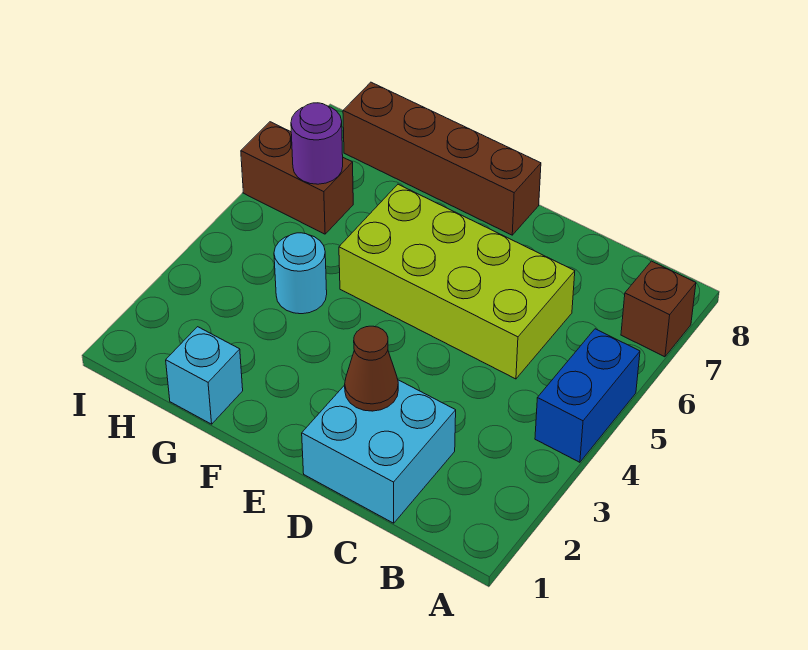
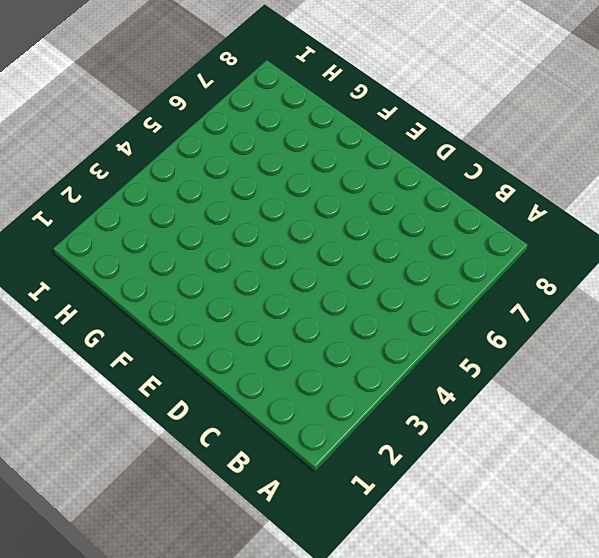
none -> blue brick A4:A5 level 1
none -> brown brick A7 level 1

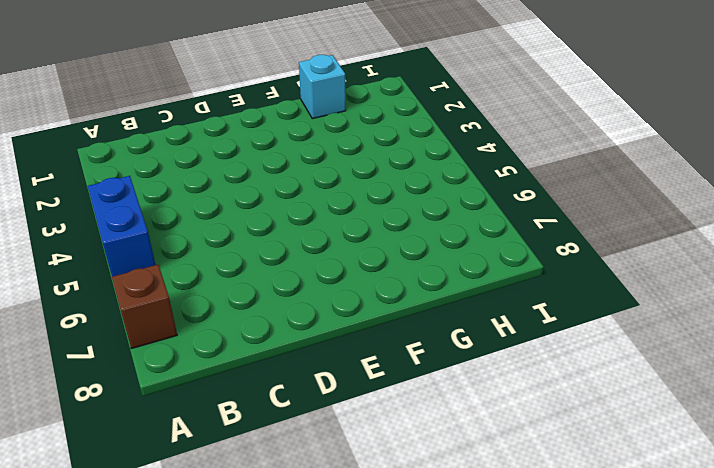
none -> cyan brick C1:D2 level 1
none -> lime brick C5:F6 level 1

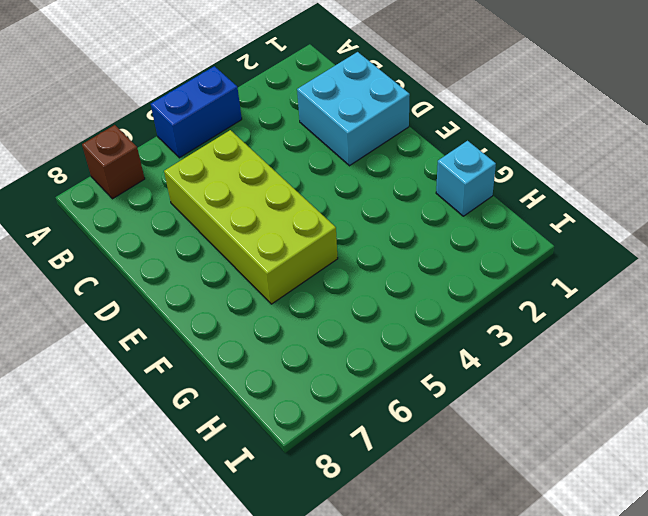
none -> brown brick E8:H8 level 1
none -> cyan round brick G4 level 1

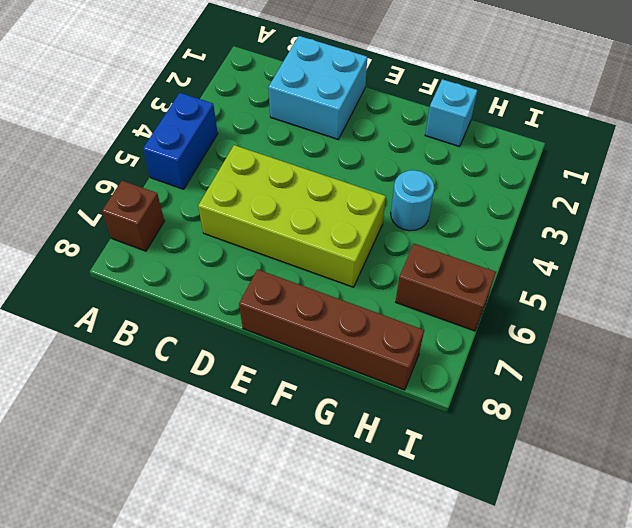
none -> brown cone D2 level 2
none -> purple round brick H6 level 2

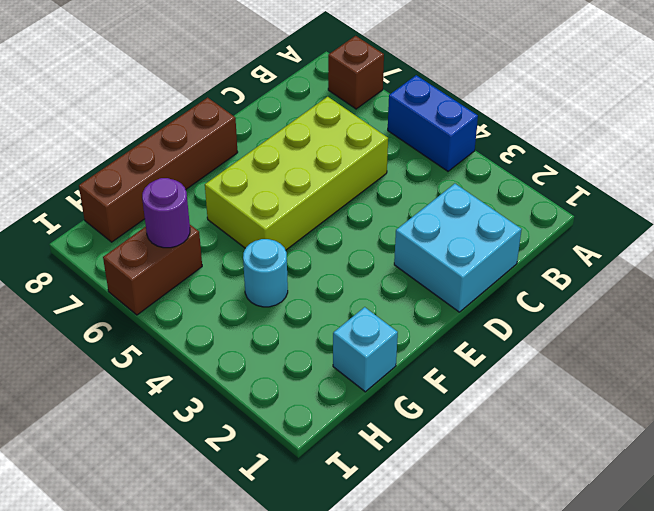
none -> brown cone D2 level 2

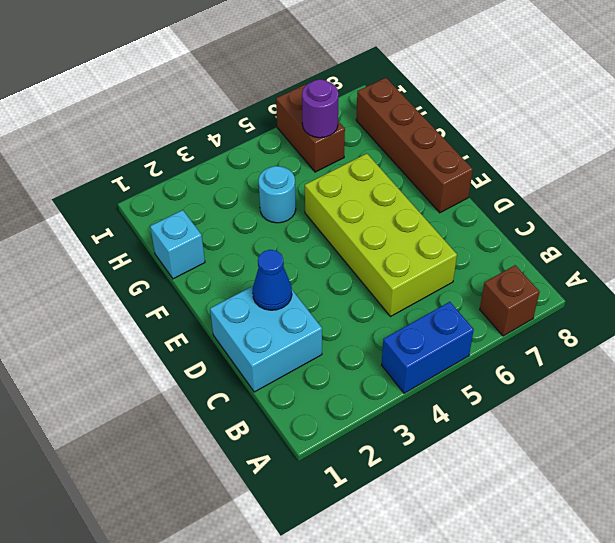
blue cone D2 level 2 -> brown cone D2 level 2

